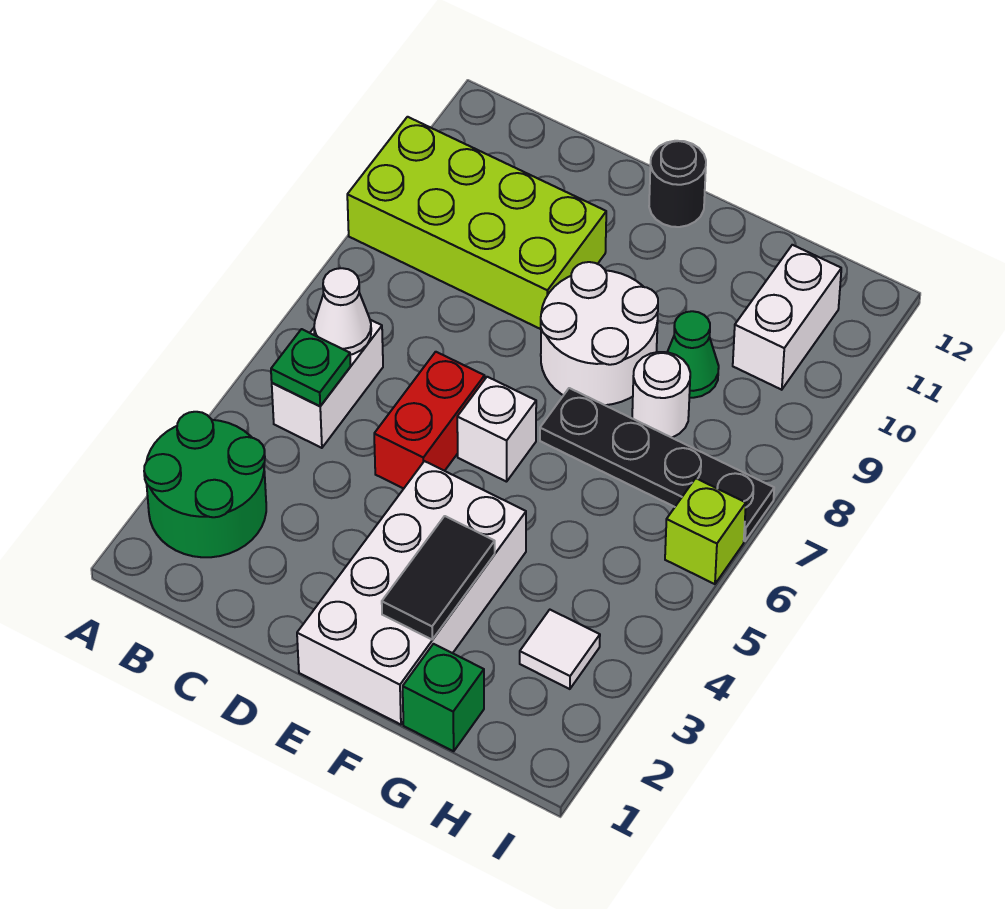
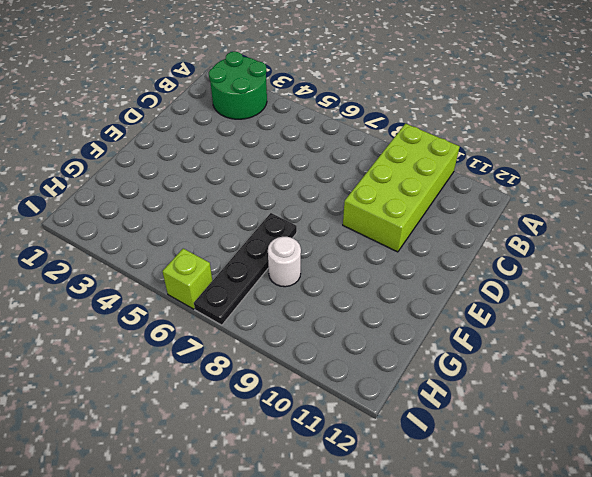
none -> white brick B5:B6 level 1
none -> red brick D5:D6 level 1
none -> white brick E1:F4 level 1

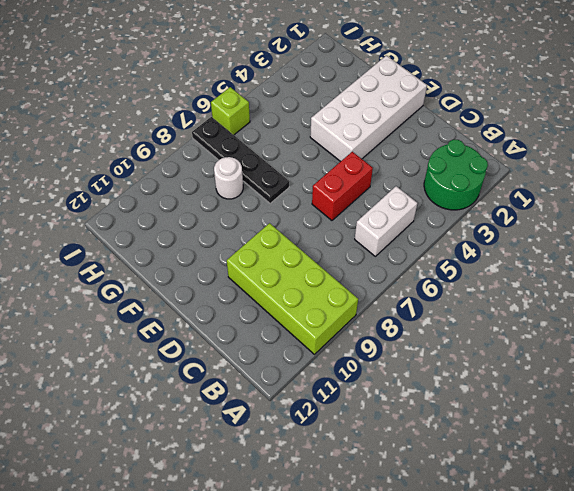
none -> white brick E6 level 1
none -> white round brick E8:F9 level 1
none -> black round brick E12 level 1

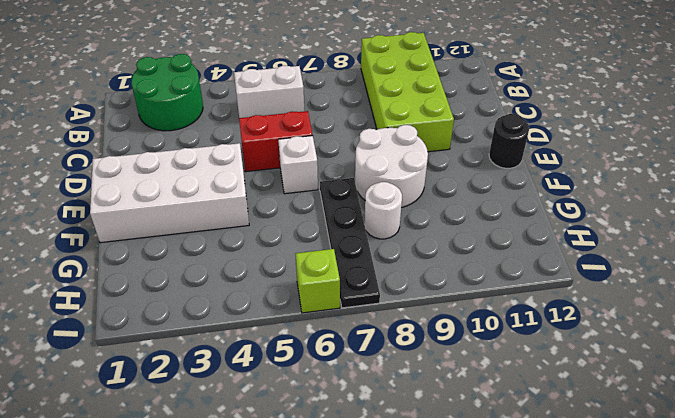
none -> green brick G1 level 1
none -> green cone G9 level 1
none -> white tile H3 level 1

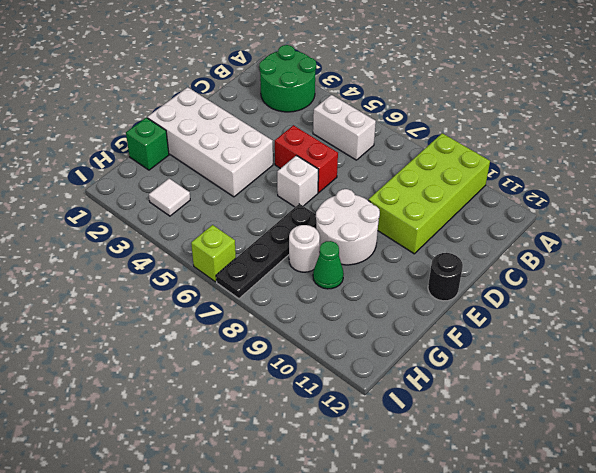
none -> white brick H10:H11 level 1
none -> green plate B5 level 2
none -> white cone B6 level 2

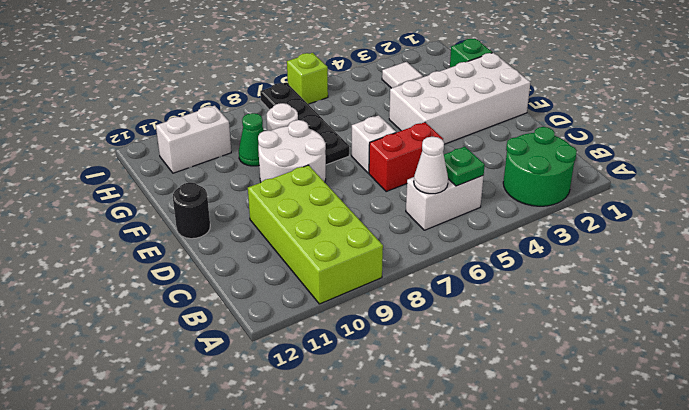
none -> black tile F2:F3 level 2

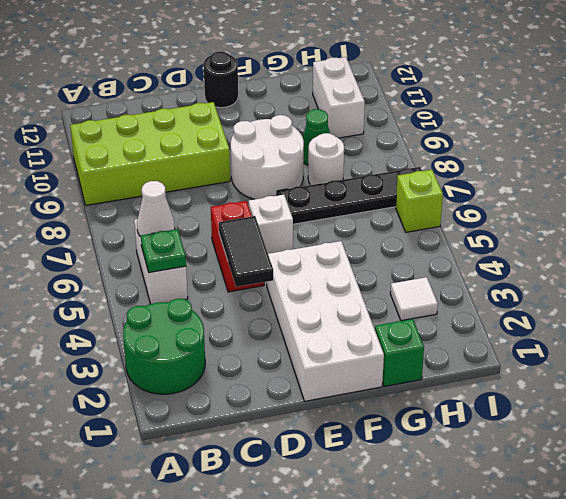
black tile D4:D5 level 2 -> black tile F2:F3 level 2

